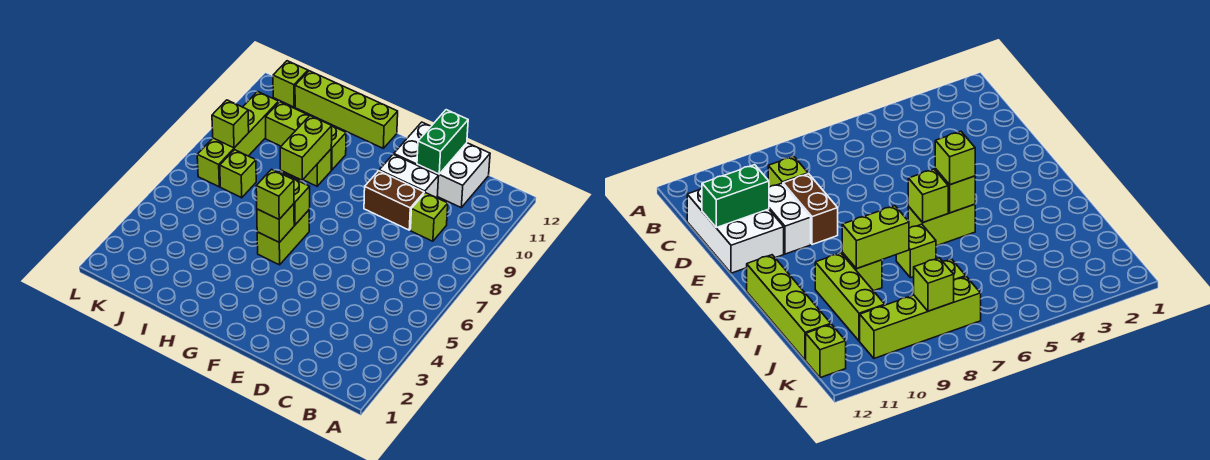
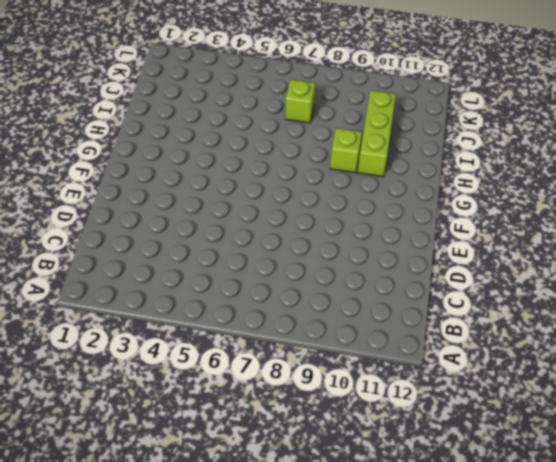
none -> lime brick C9 level 1
none -> white brick C11:E12 level 1
none -> brown brick D9:E9 level 1

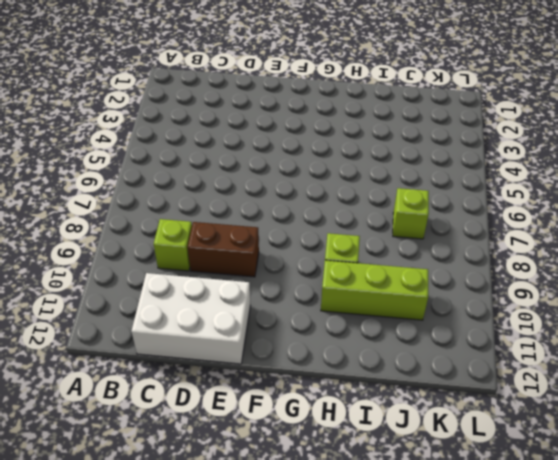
none -> white brick D10:E10 level 1
none -> lime brick G5:G6 level 1
none -> lime brick G12:J12 level 1

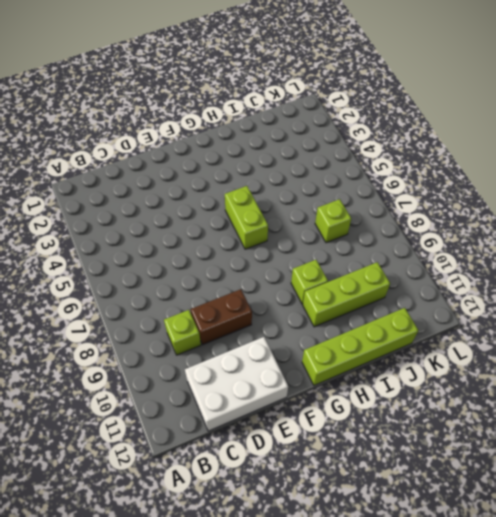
none -> white brick D10:E10 level 1
none -> lime brick H7 level 1
none -> lime brick K7:K10 level 1

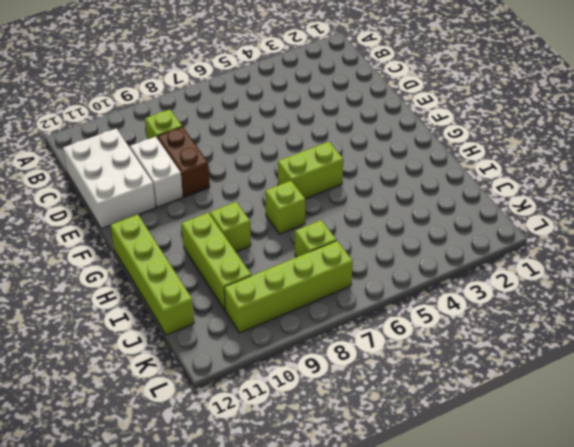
none -> lime brick K12 level 1
none -> green brick D11:D12 level 2
none -> lime brick G5 level 2

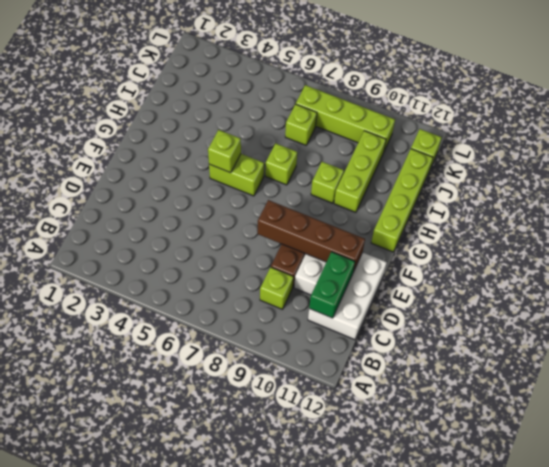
green brick C11:D11 level 2 -> green brick D11:D12 level 2
brown brick E8:E11 level 2 -> none
none -> lime brick G6 level 2
none -> lime brick H8:H9 level 2
none -> lime brick K8 level 2

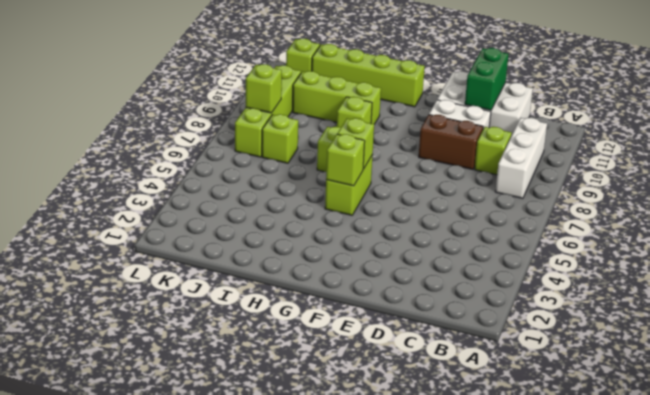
white brick B8:B10 level 1 -> none
none -> lime brick H8:H9 level 2
none -> lime brick G5 level 3

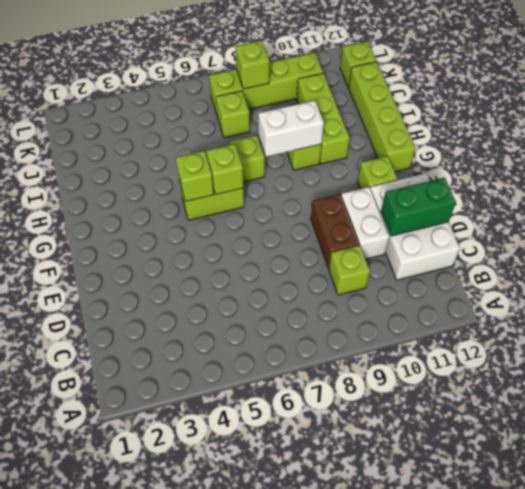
lime brick F11 level 1 -> lime brick G5 level 3
white brick H8:H9 level 2 -> lime brick H8:H9 level 2

